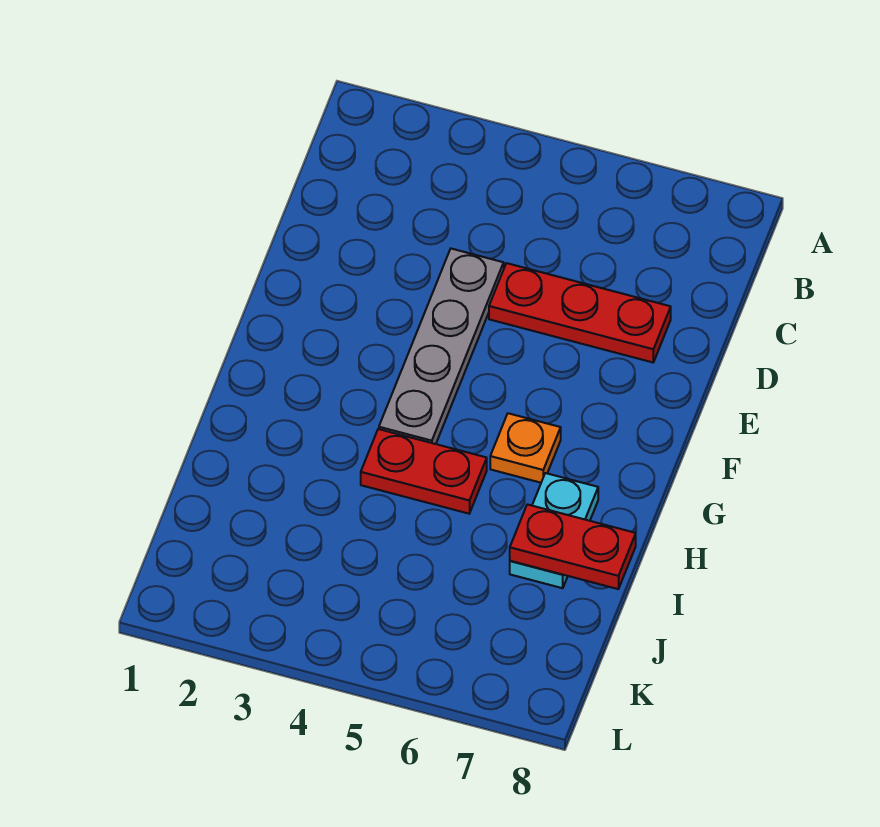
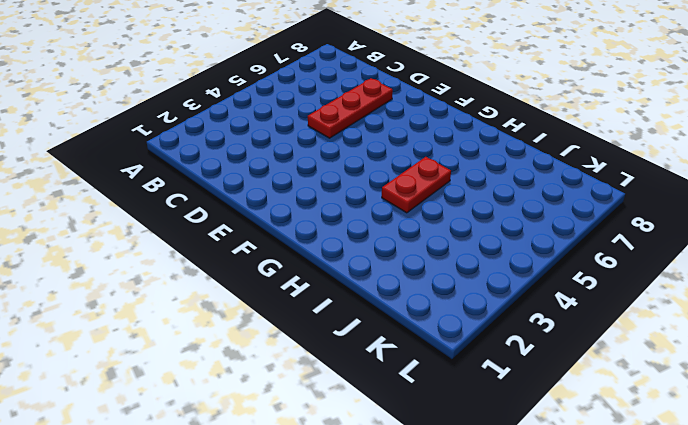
none -> grey plate D4:G4 level 1
none -> orange plate G6 level 1

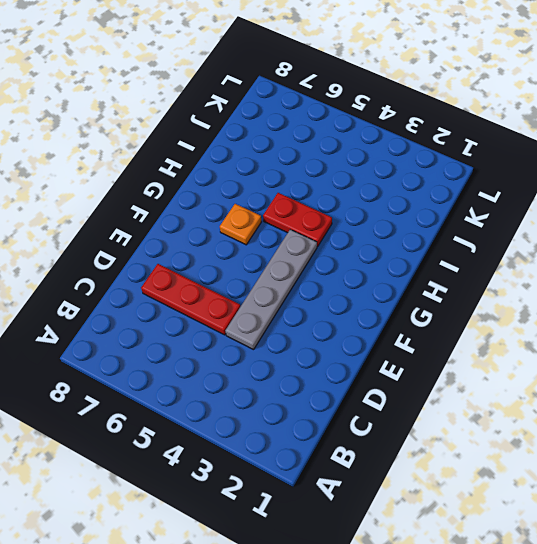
none -> cyan plate H7:I7 level 1
none -> red plate I7:I8 level 2

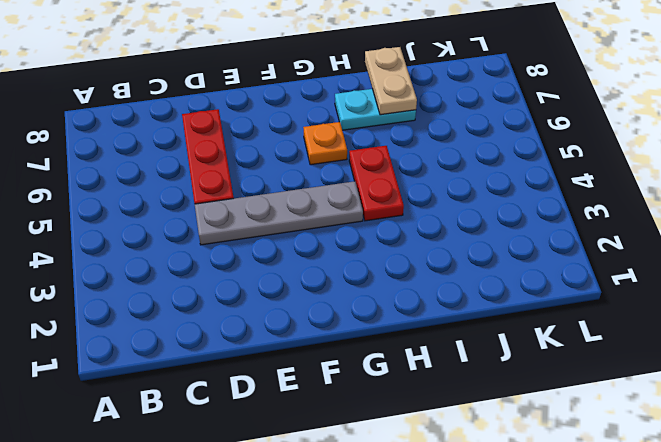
tan plate I7:I8 level 2 -> red plate I7:I8 level 2

